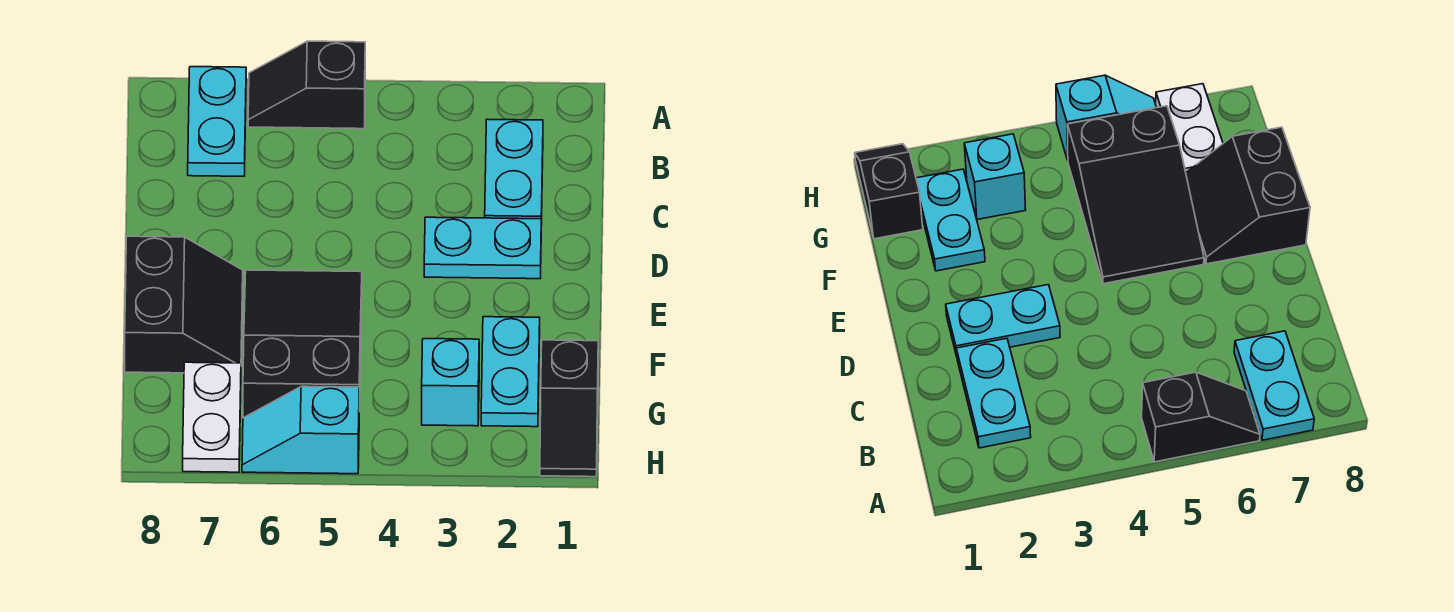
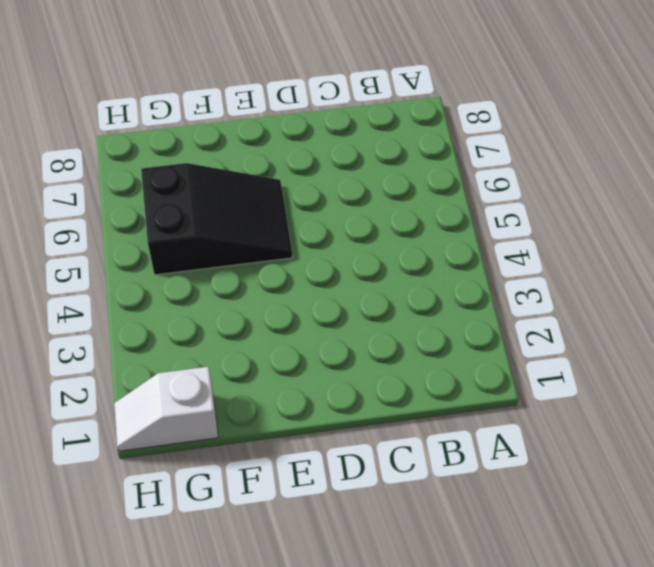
white slope G1:H1 level 1 top G -> black slope G1:H1 level 1 top G
none -> black slope A5:A6 level 1 top 5
none -> cyan plate A7:B7 level 1

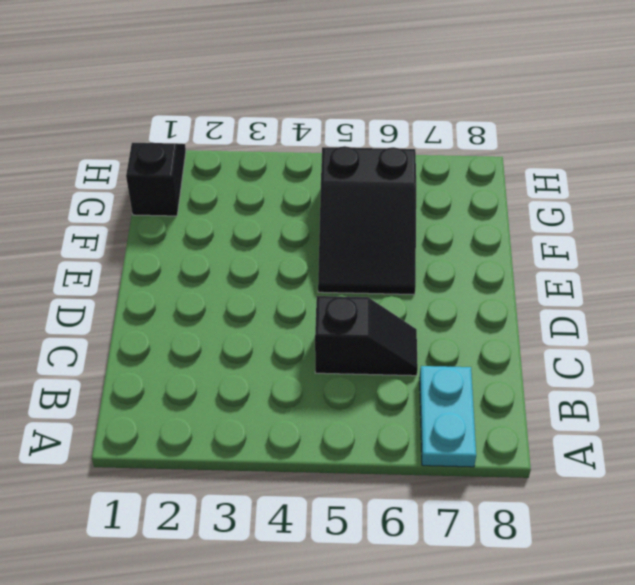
black slope C5:C6 level 1 top 5 -> black slope A5:A6 level 1 top 5
none -> cyan plate B2:C2 level 1
none -> cyan plate D2:D3 level 1

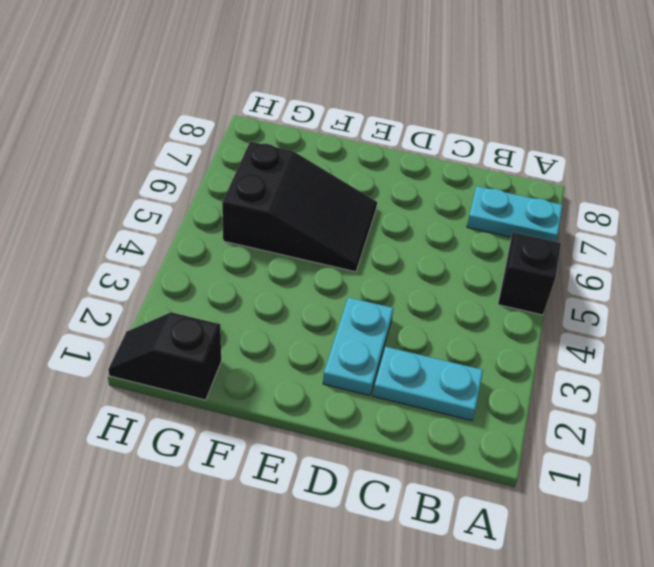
none -> black slope E7:F8 level 1 top 8
none -> cyan plate F2:G2 level 1

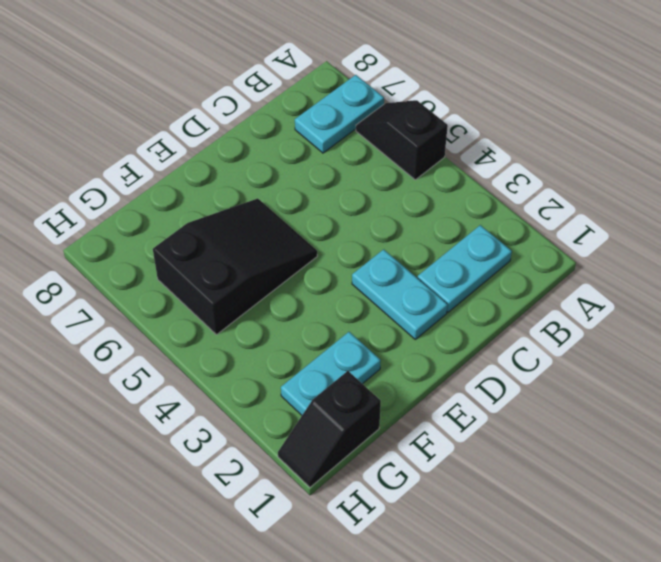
none -> black slope E7:F8 level 1 top 8
none -> cyan brick G3 level 1

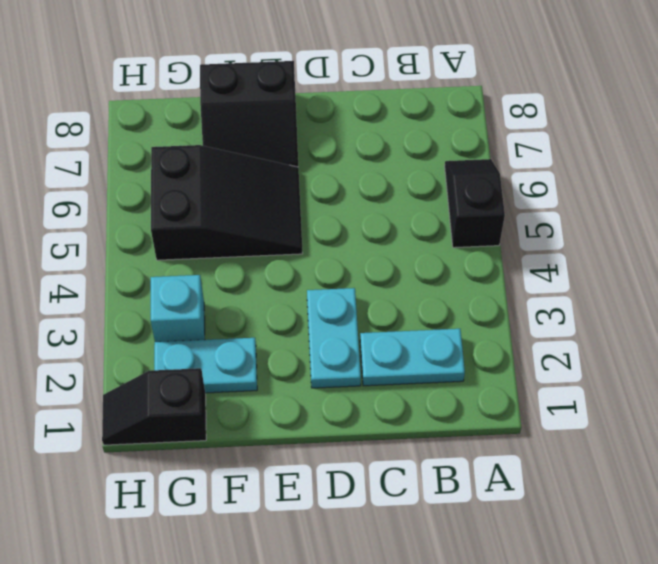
none -> cyan plate A7:B7 level 1
none -> white plate G7:H7 level 1

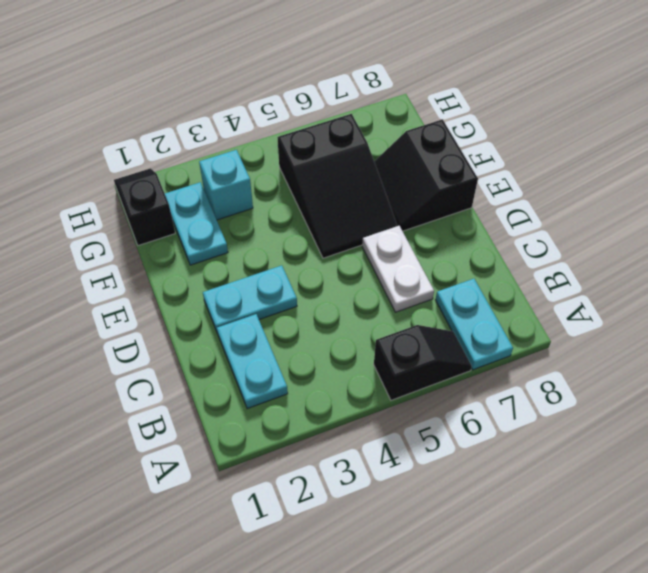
white plate C6:D6 level 1 -> white plate G7:H7 level 1
none -> cyan slope H5:H6 level 1 top 5

